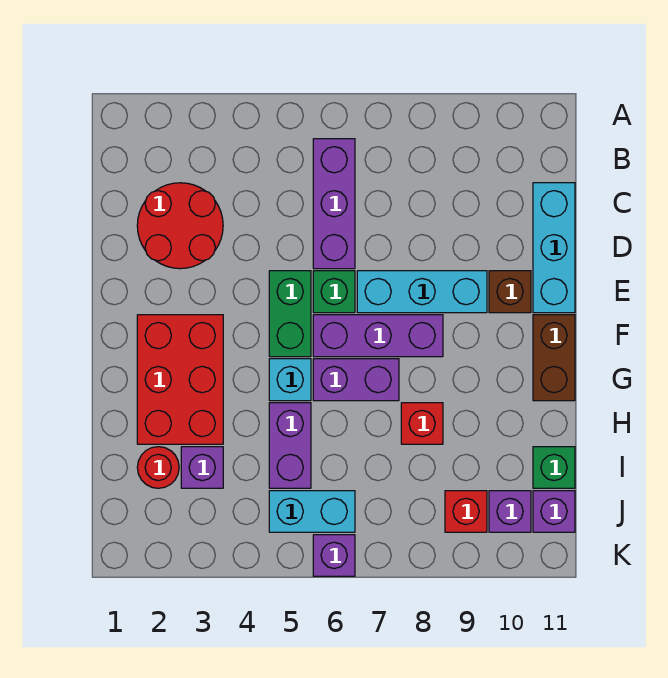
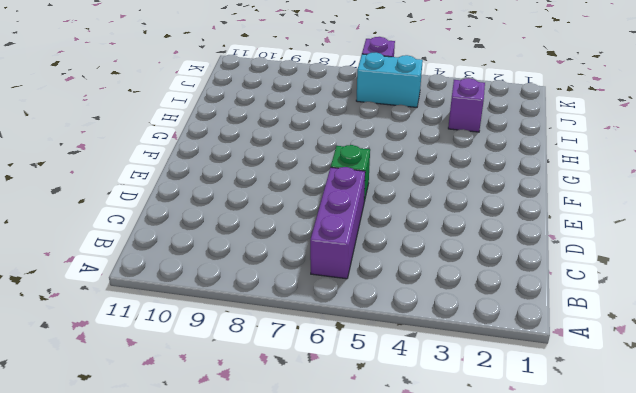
none -> red round brick C2:D3 level 1
none -> cyan brick C11:E11 level 1
none -> green brick E5:F5 level 1

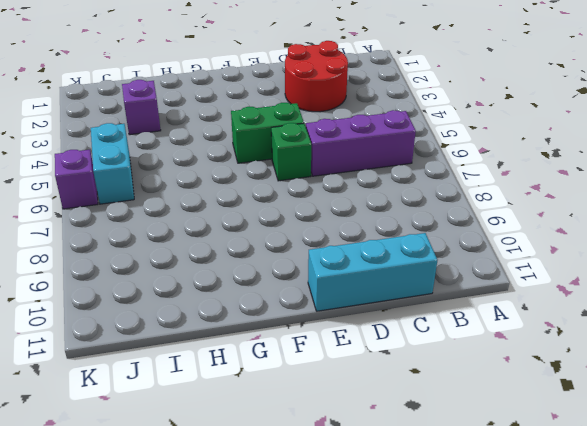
none -> cyan brick E7:E9 level 1
none -> brown brick E10 level 1
none -> red brick F2:H3 level 1

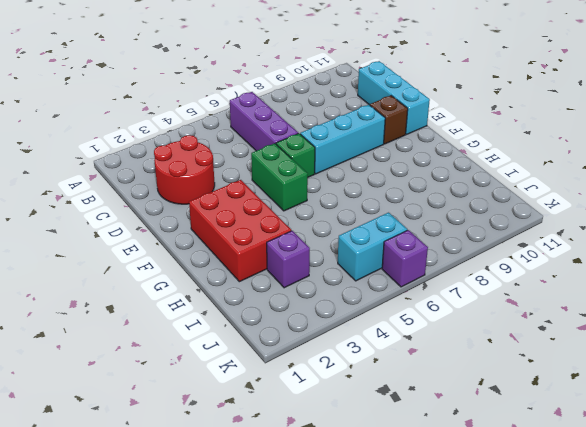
none -> purple brick F6:F8 level 1
none -> brown brick F11:G11 level 1
none -> cyan brick G5 level 1

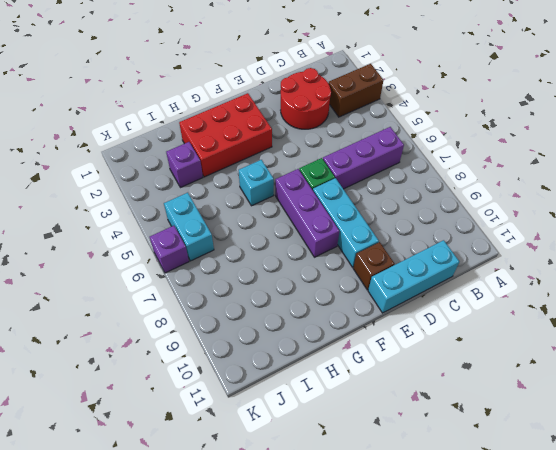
brown brick A3:B3 level 1 -> brown brick F11:G11 level 1
none -> green brick E5:F5 level 1
none -> purple brick G6:G7 level 1
none -> purple brick H5:I5 level 1

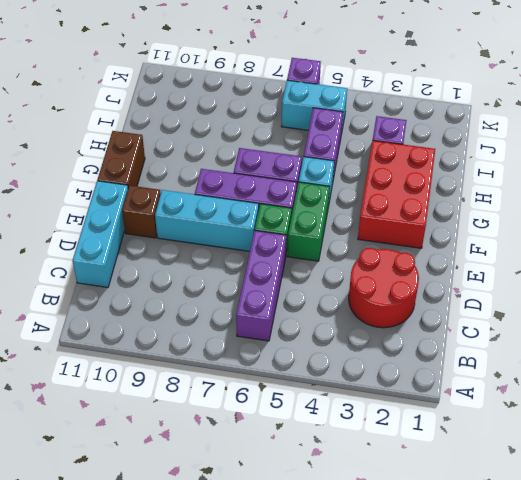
none -> red brick H8 level 1
none -> red round brick I2 level 1
none -> green brick I11 level 1

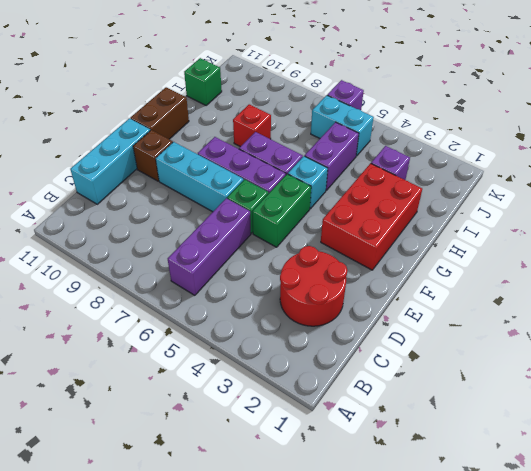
none -> red round brick I2 level 1
none -> red brick J9 level 1
none -> purple brick J10 level 1

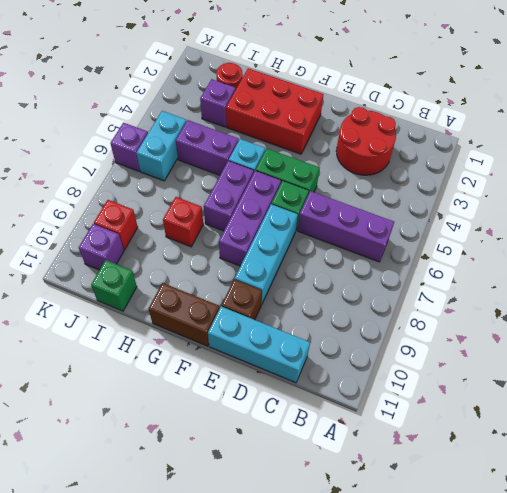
none -> purple brick J11 level 1

